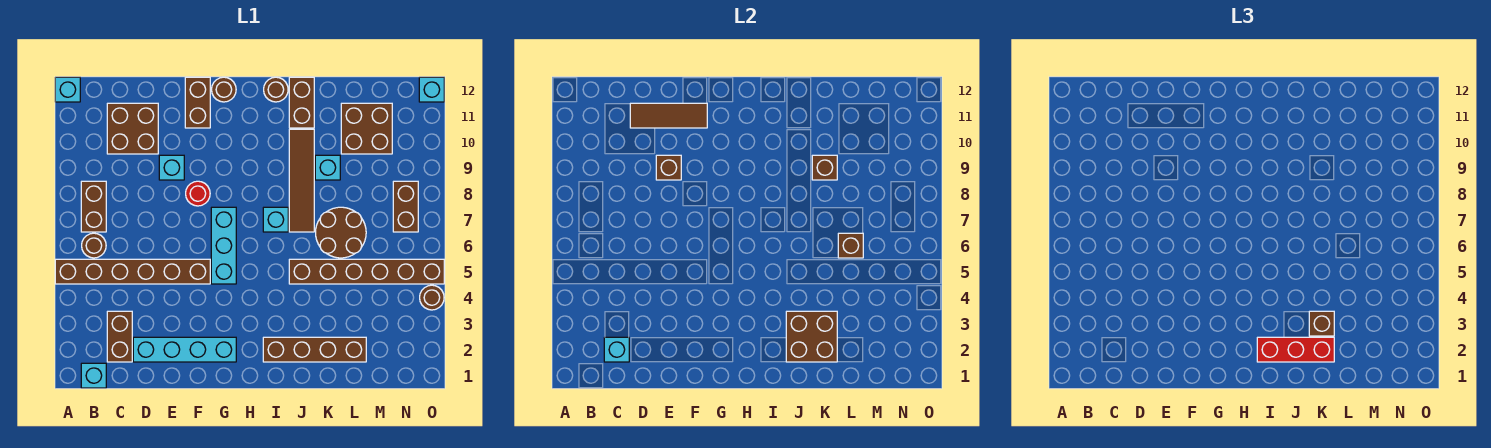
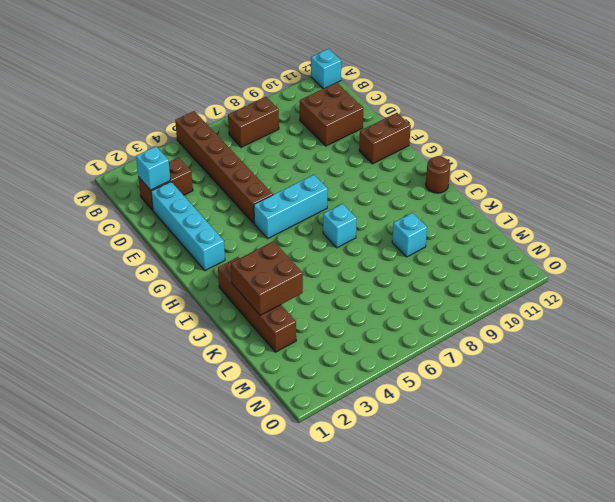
none -> cyan brick B1 level 1
none -> brown round brick B6 level 1
none -> cyan brick E9 level 1
none -> red round brick F8 level 1

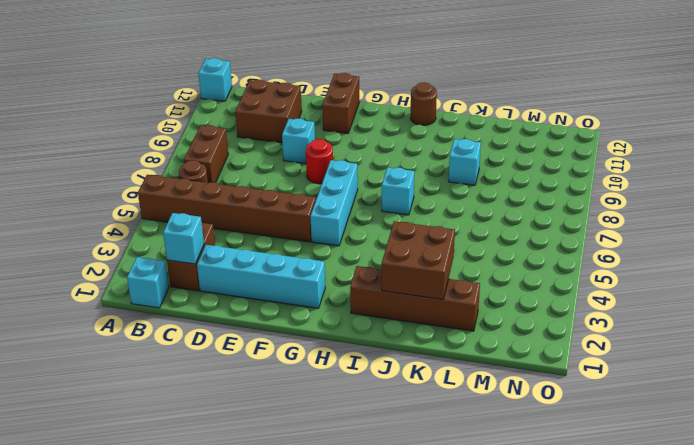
none -> brown round brick G12 level 1
none -> brown brick J5:O5 level 1
none -> brown tile J7:J10 level 1
none -> brown brick J11:J12 level 1

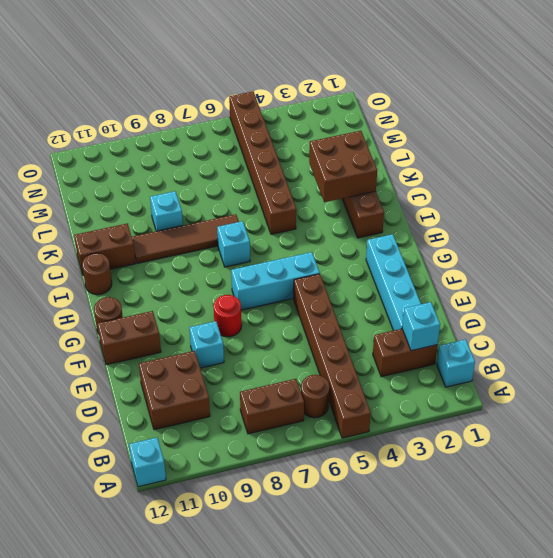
none -> brown round brick K6:L7 level 1
none -> brown brick L10:M11 level 1
none -> brown brick N7:N8 level 1
none -> brown round brick O4 level 1

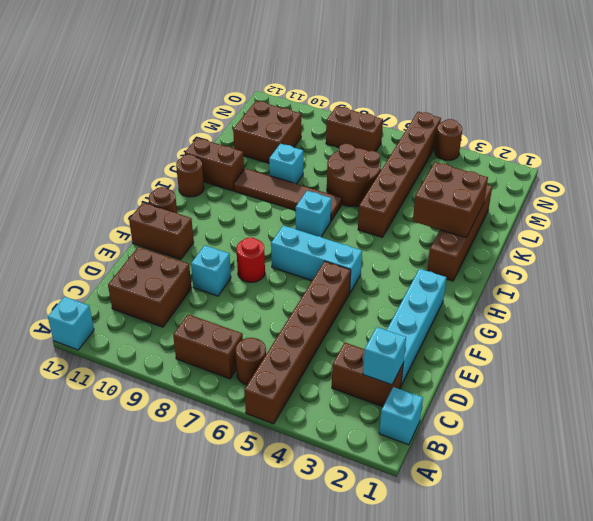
none -> cyan brick O12 level 1
none -> brown tile D11:F11 level 2
none -> brown brick E9 level 2
none -> brown brick K9 level 2

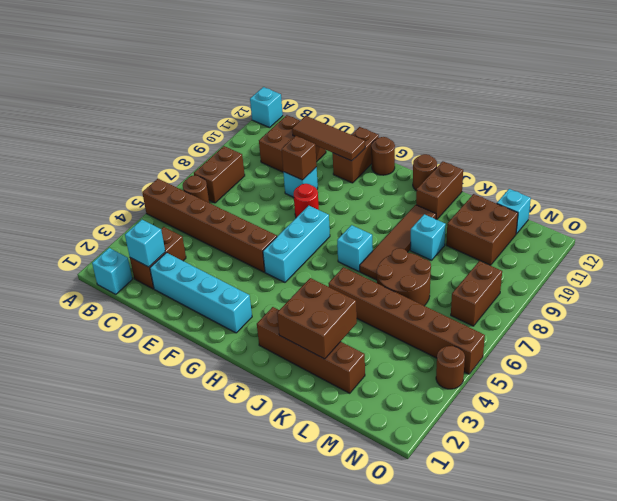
cyan brick M12 level 1 -> cyan brick O12 level 1
none -> brown brick K9 level 2
none -> brown brick L6 level 2
none -> red brick I2:K2 level 3
none -> brown brick K3 level 3

